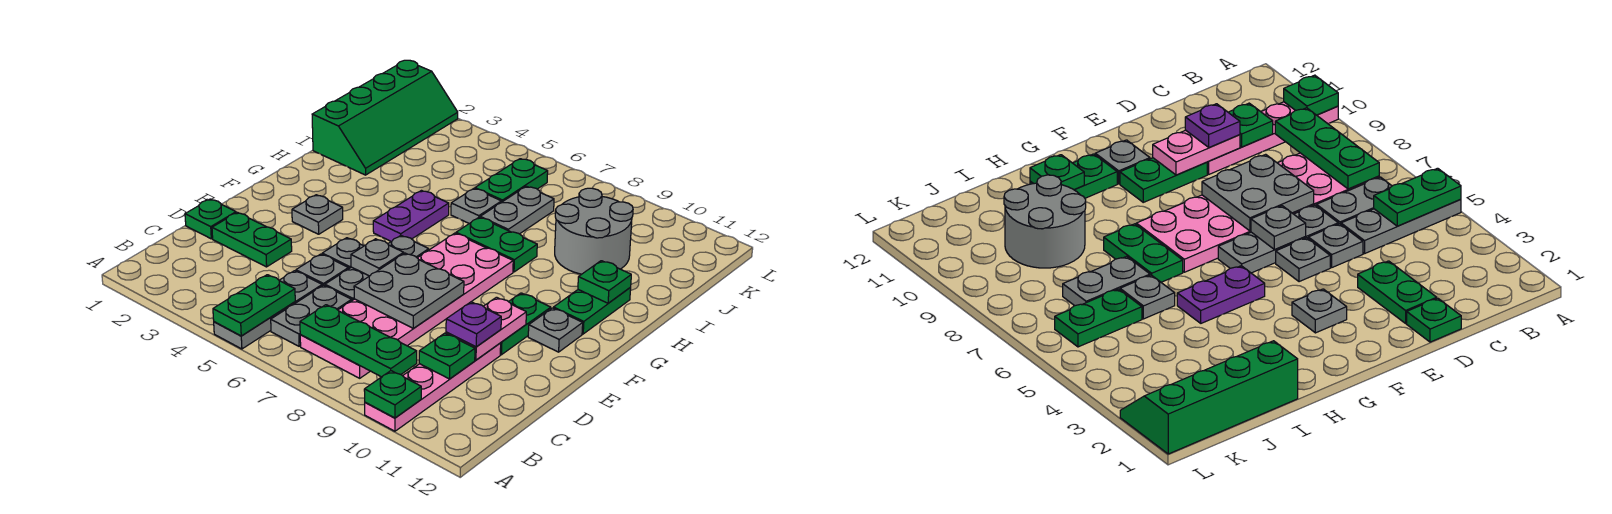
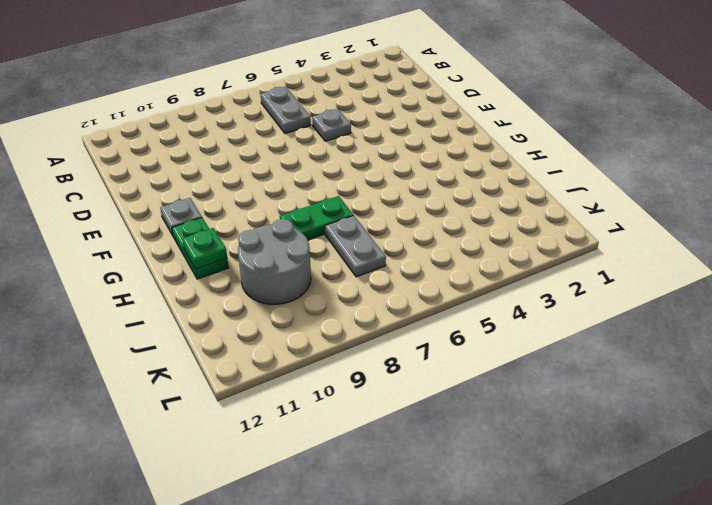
none -> grey plate A5:C5 level 1
none -> pink plate A10:D10 level 1
none -> pink plate B7:G8 level 1

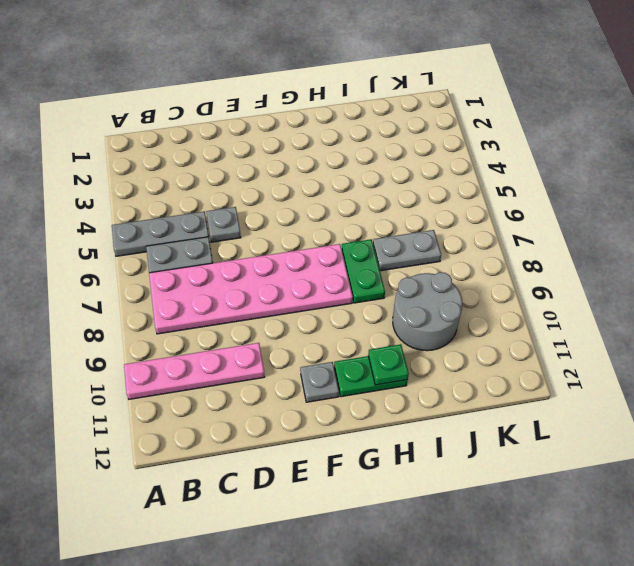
none -> green plate D1 level 1
none -> green plate D2:D3 level 1
none -> grey plate D6:F6 level 1

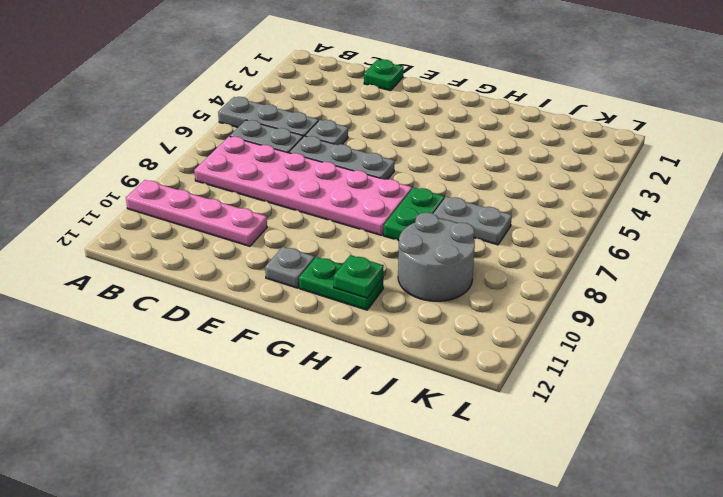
none -> green plate D2:D3 level 1
none -> grey plate E5 level 1
none -> green plate E10:F10 level 1

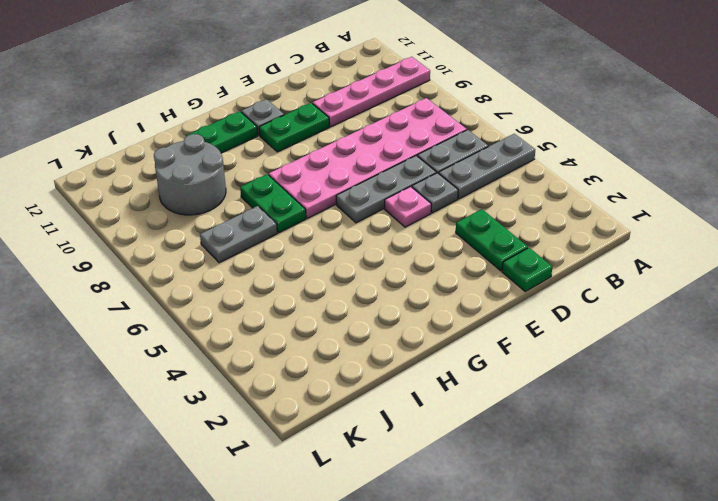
pink plate E5 level 1 -> grey plate E5 level 1
none -> grey plate F3 level 1
none -> purple plate G5:H5 level 1
none -> green slope I1:L2 level 1 top 1

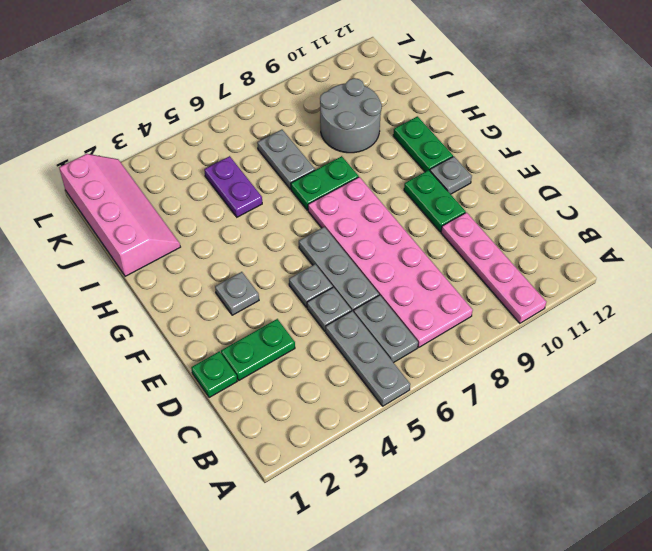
pink slope I1:L2 level 1 top 1 -> green slope I1:L2 level 1 top 1
purple plate I5:J5 level 1 -> purple plate G5:H5 level 1
none -> grey plate I6 level 1
none -> green plate J6:K6 level 1
none -> green plate A5:B5 level 2

